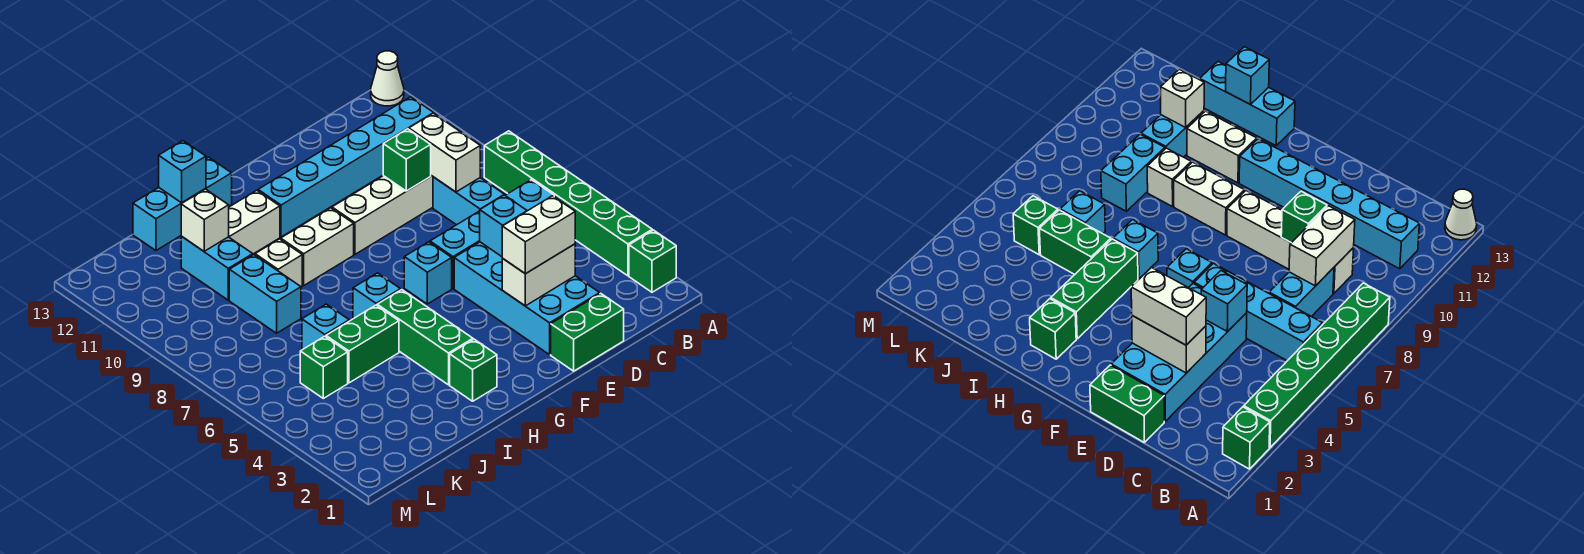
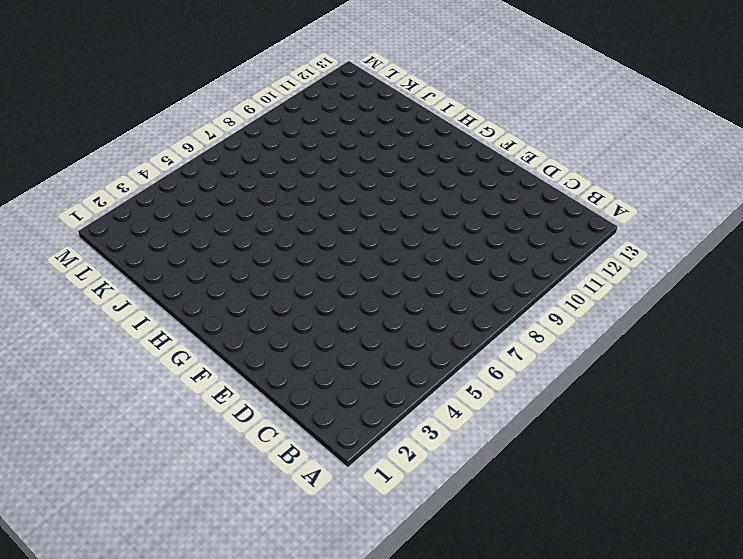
none -> green brick A2 level 1
none -> green brick A3:A8 level 1
none -> white cone A13 level 1

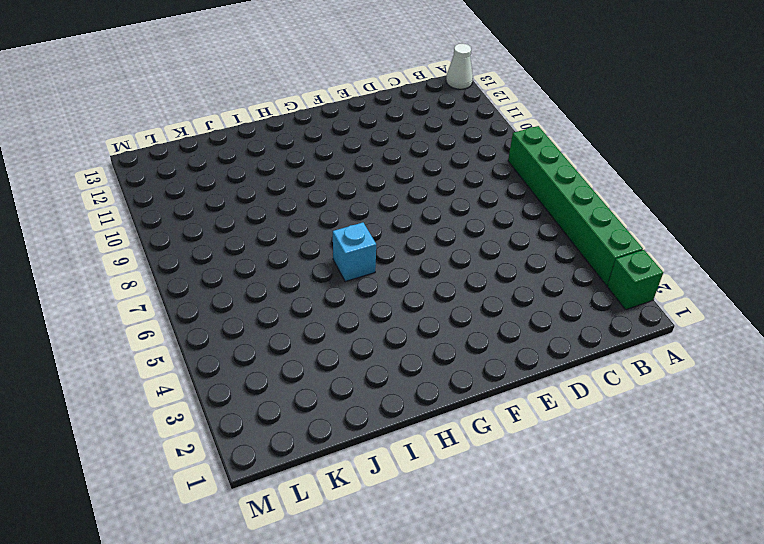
none -> cyan brick B6:E6 level 1
none -> cyan brick B11:G11 level 1
none -> cyan brick C7:C8 level 1

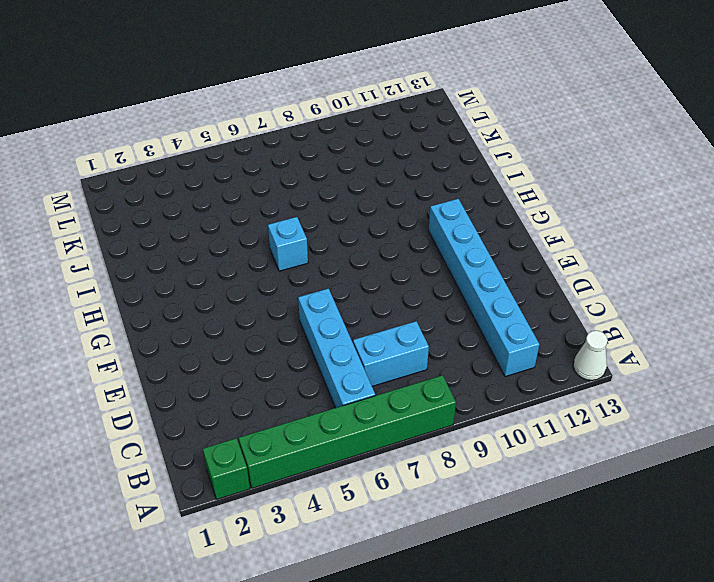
none -> white brick C9:F9 level 1
none -> green brick D1:E1 level 1
none -> cyan brick D2:E5 level 1

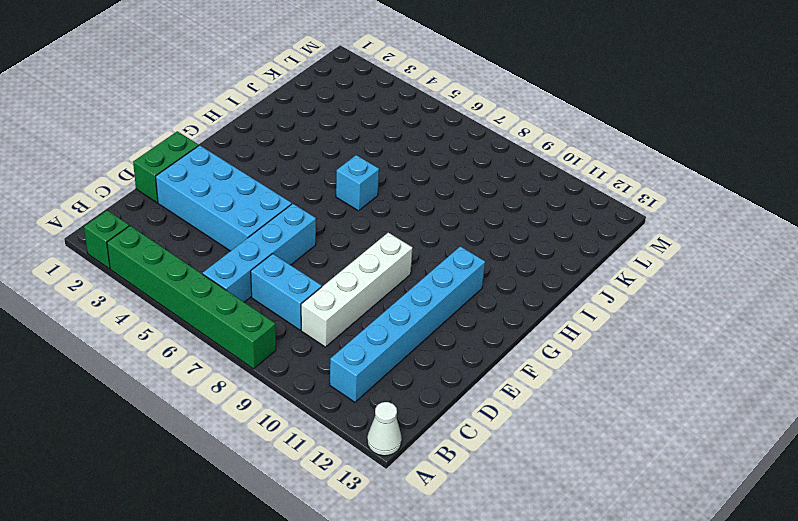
none -> cyan brick F6 level 1
none -> white brick G9:H9 level 1
none -> green brick H2 level 1

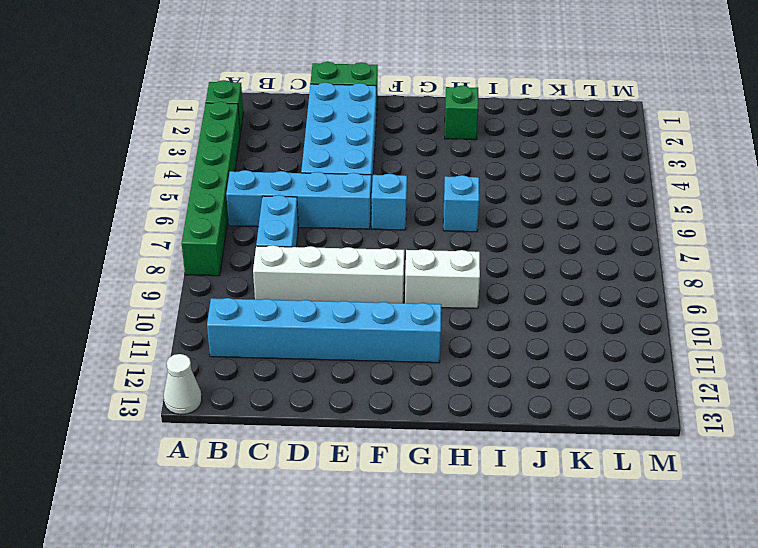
none -> green brick H3:H5 level 1
none -> white brick H11:I11 level 1
none -> cyan brick H13:J13 level 1

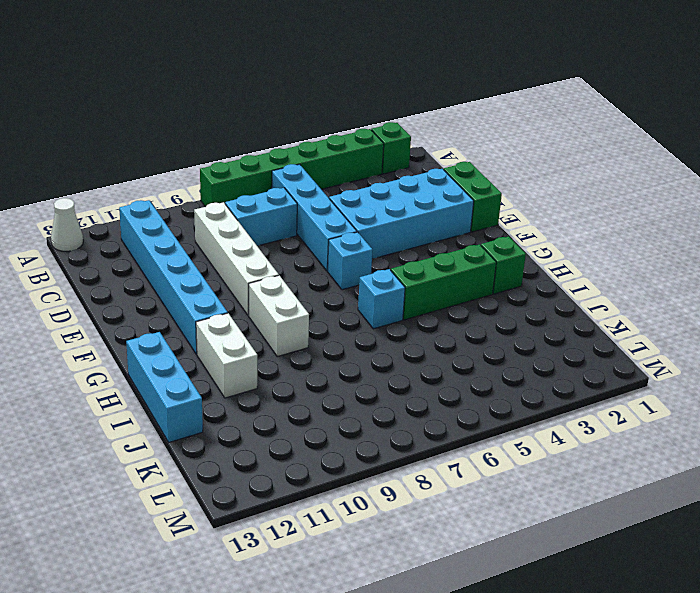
none -> green brick I5:J5 level 1
none -> white brick I9 level 1
none -> cyan brick J6 level 1

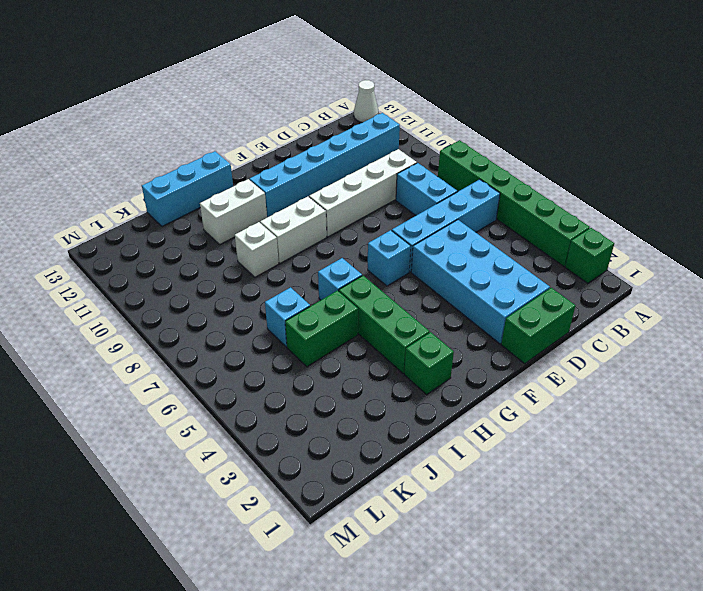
none -> cyan brick J8:J9 level 1
none -> cyan brick J10:J11 level 1
none -> green brick K5 level 1

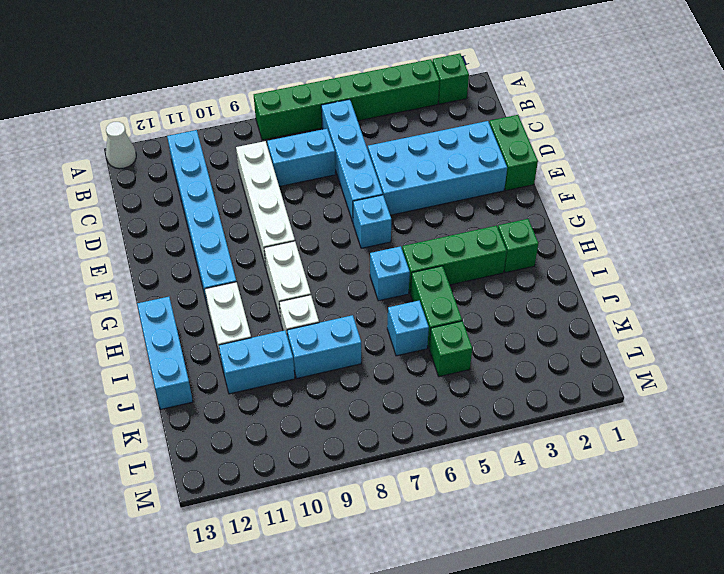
none -> white brick C8:C9 level 2
none -> white brick D3:E3 level 2
none -> cyan brick D5 level 2

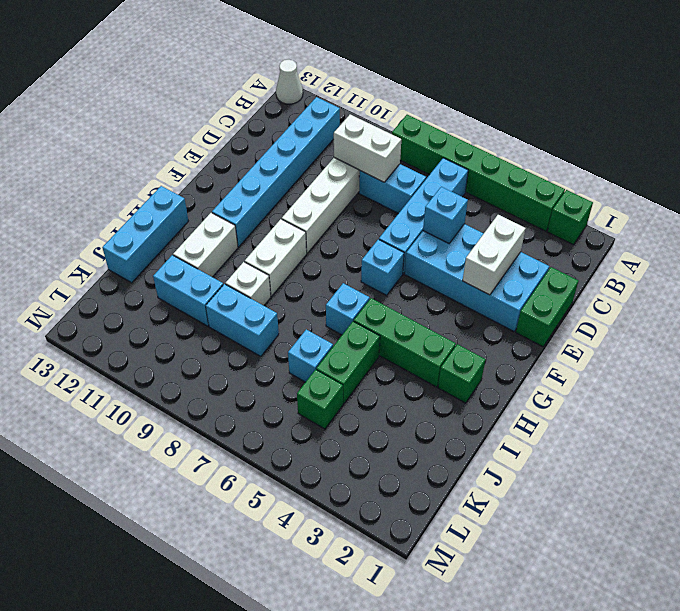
none -> green brick D9 level 2
none -> cyan brick I13 level 2
none -> white brick J11 level 2

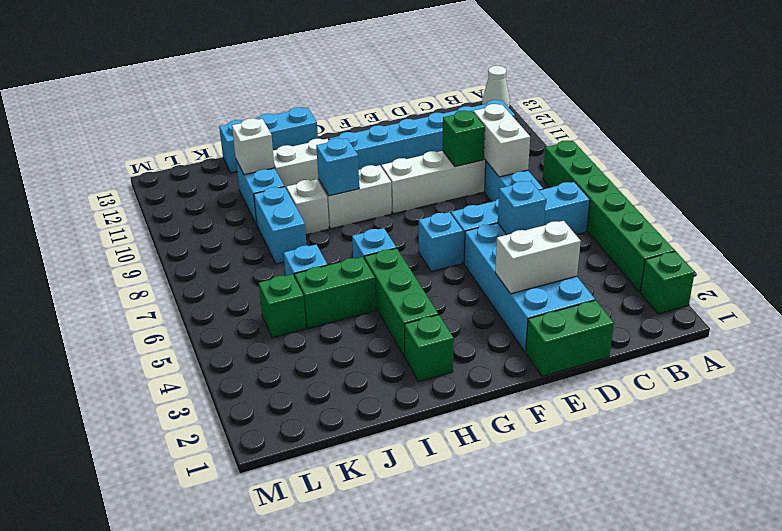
cyan brick H9 level 2 -> cyan brick I13 level 2
none -> white brick D3:E3 level 3

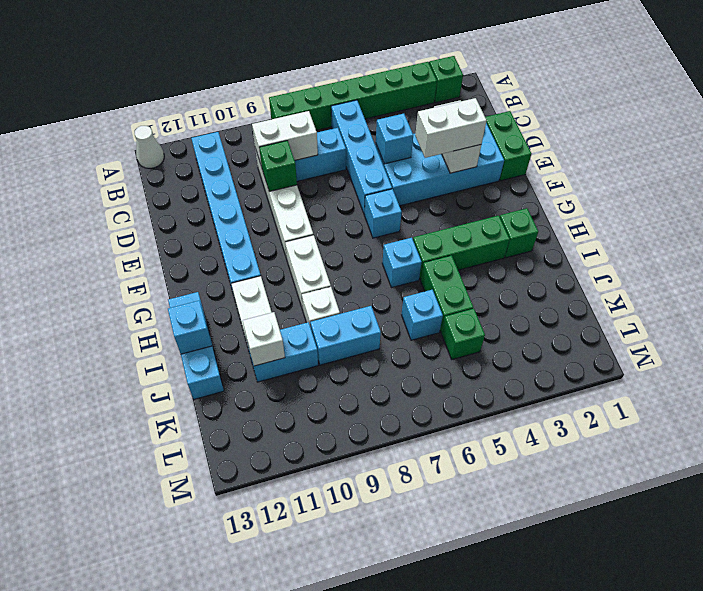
white brick E3:E4 level 3 -> white brick D3:E3 level 3

